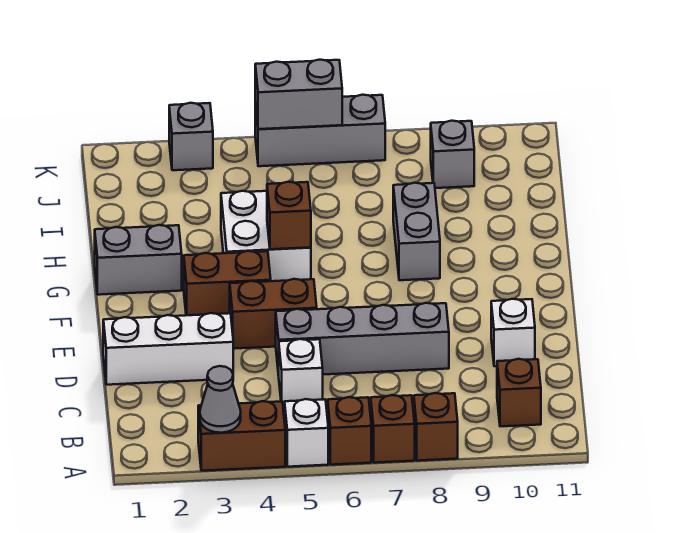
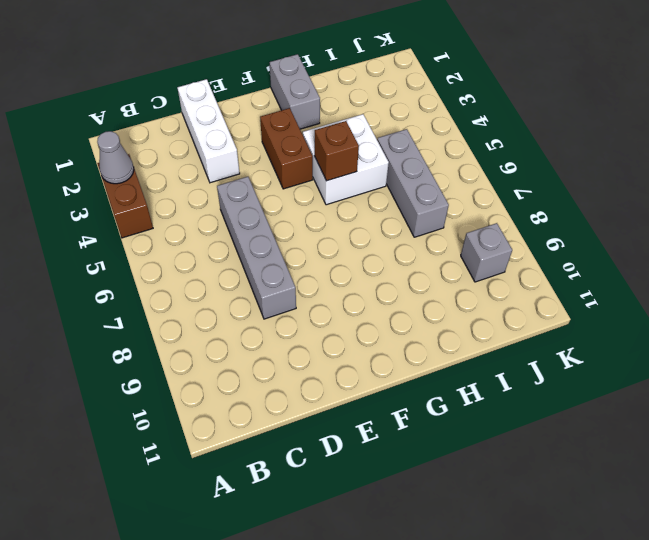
grey brick I5:I7 level 1 -> grey brick K5:K7 level 1
none -> white brick A5 level 1
none -> brown brick A6 level 1
none -> brown brick A7 level 1

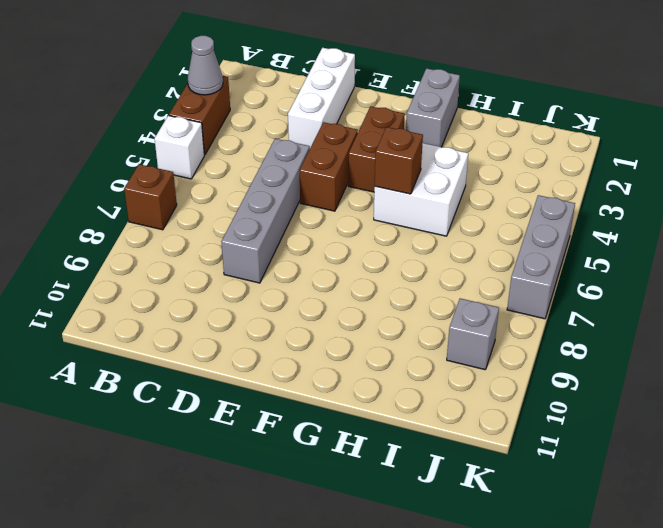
none -> brown brick A6 level 1
none -> brown brick A8 level 1
none -> brown brick B10 level 1

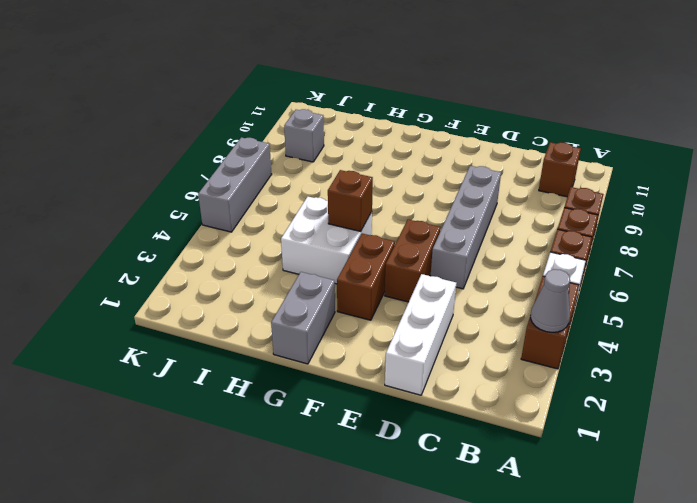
none -> white brick C5 level 1
none -> white brick D10 level 1
none -> grey brick G8:H8 level 1

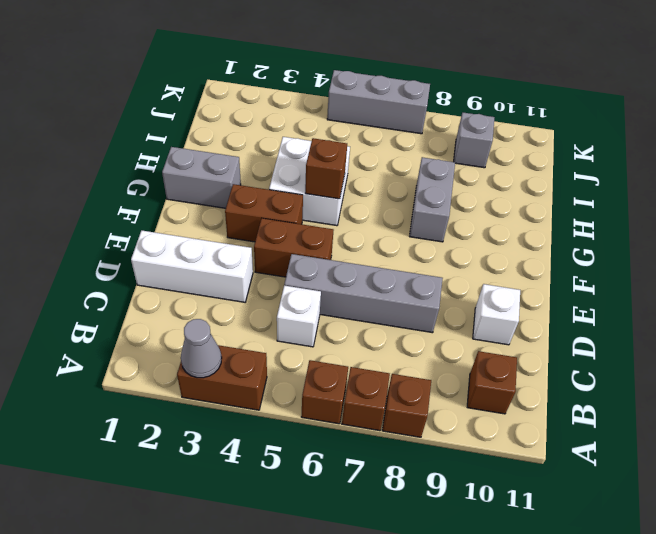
none -> white brick A5 level 1
none -> grey brick K3 level 1
none -> grey brick K5:K6 level 2

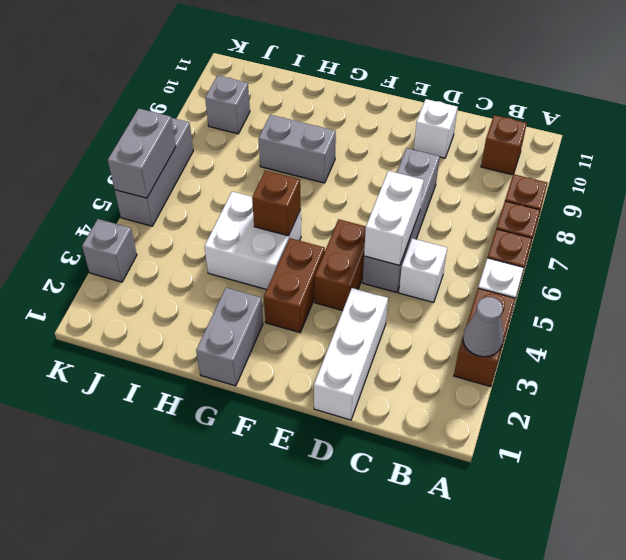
white brick D5:D6 level 2 -> none

